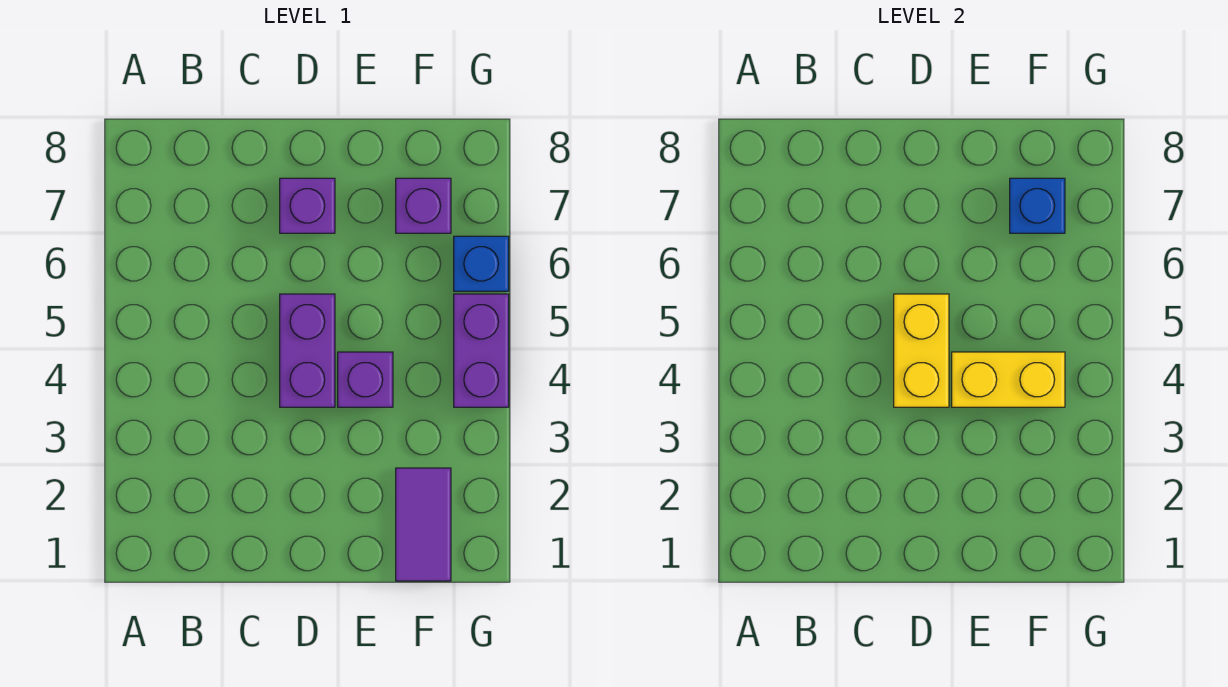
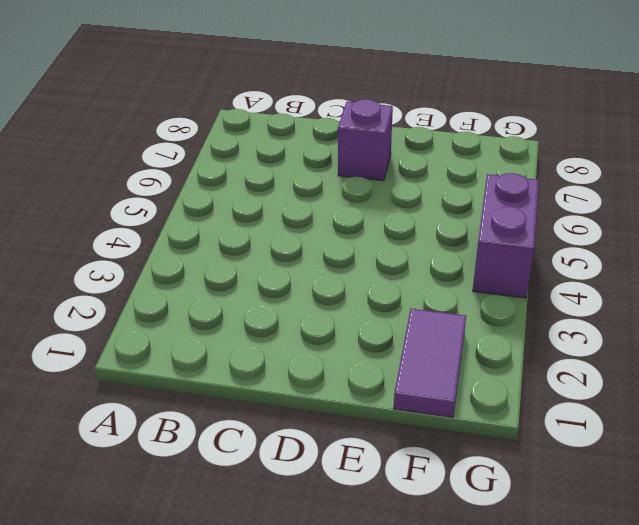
none -> purple brick D4:D5 level 1
none -> purple brick E4 level 1

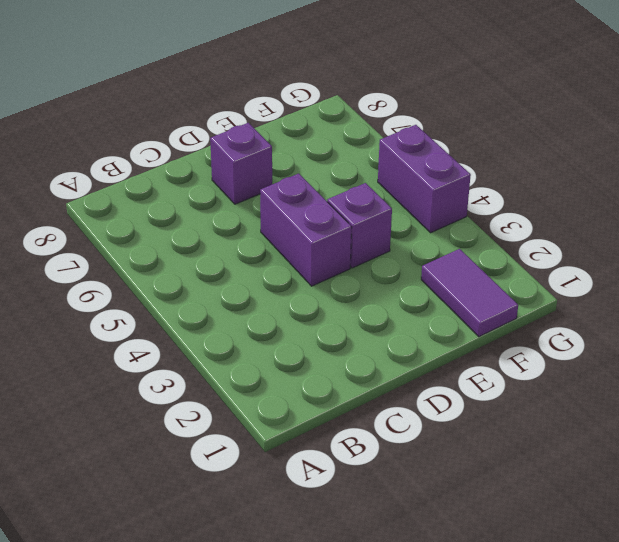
none -> purple brick F7 level 1
none -> blue brick G6 level 1

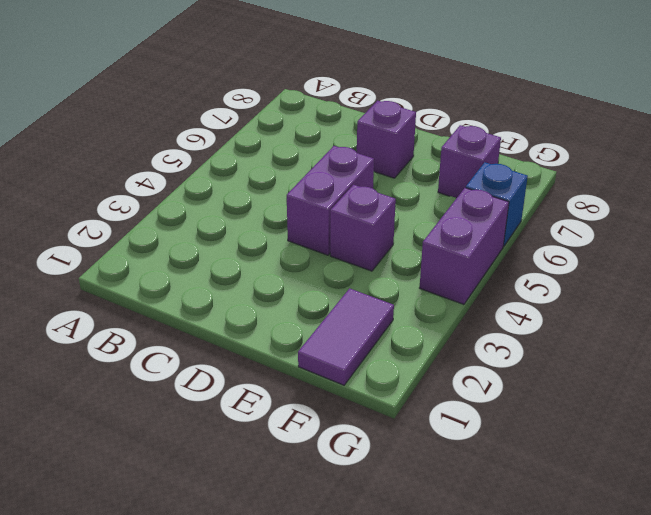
none -> yellow brick D4:D5 level 2
none -> yellow brick E4:F4 level 2

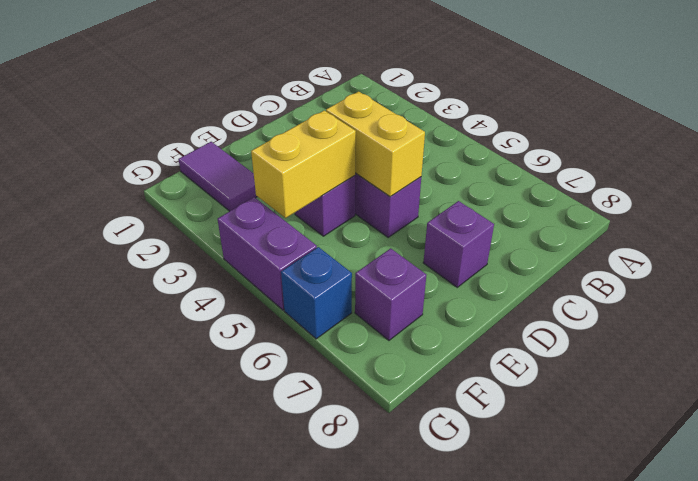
none -> blue brick F7 level 2

